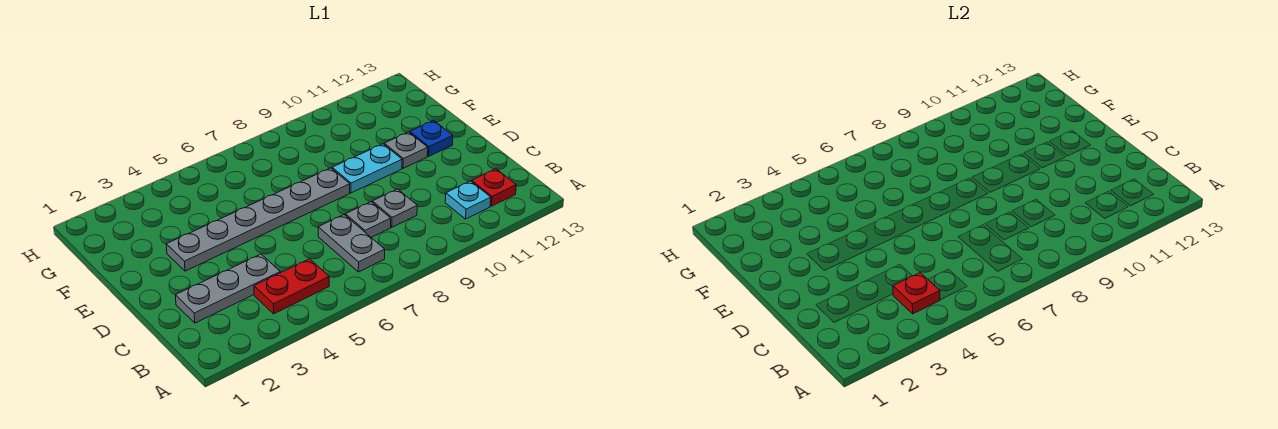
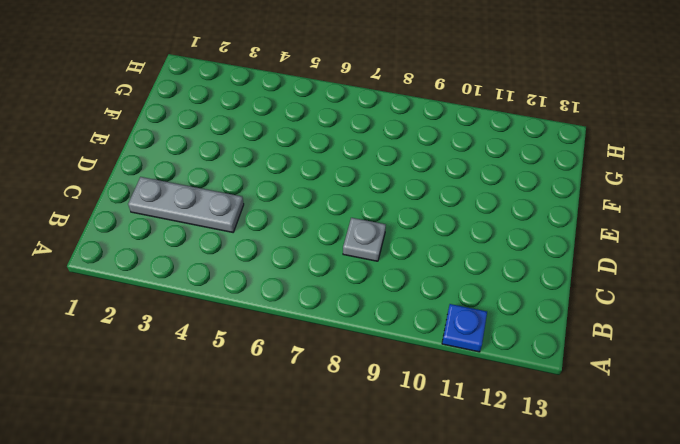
blue plate A11 level 1 -> blue plate E12 level 1
none -> red plate B4:B5 level 1
none -> grey plate B7:C7 level 1
none -> cyan plate B11 level 1

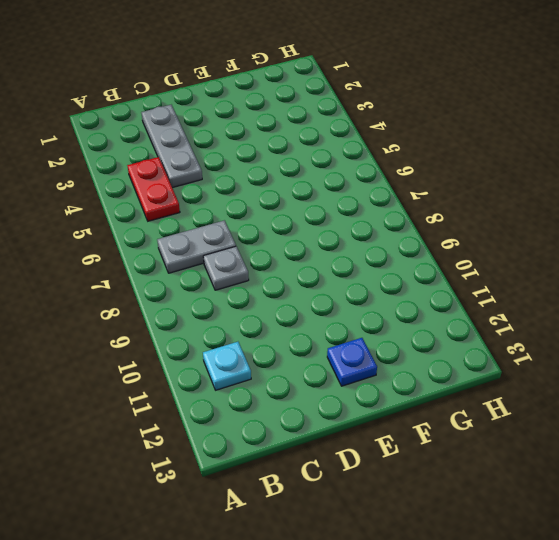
none -> red plate B12 level 1
none -> grey plate C9 level 1
none -> grey plate E3:E8 level 1

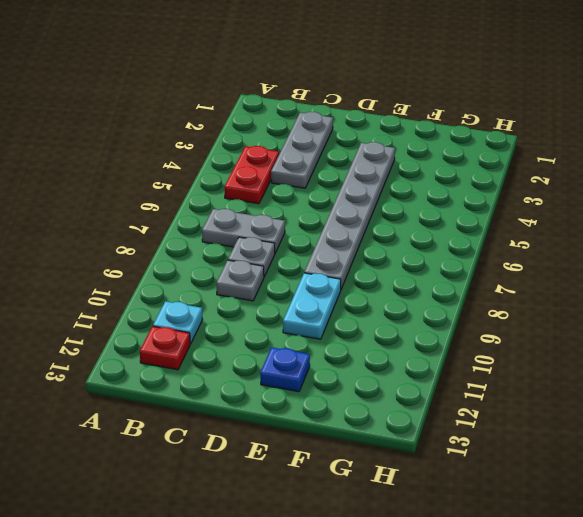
none -> grey plate E11 level 1
none -> red plate B4 level 2

